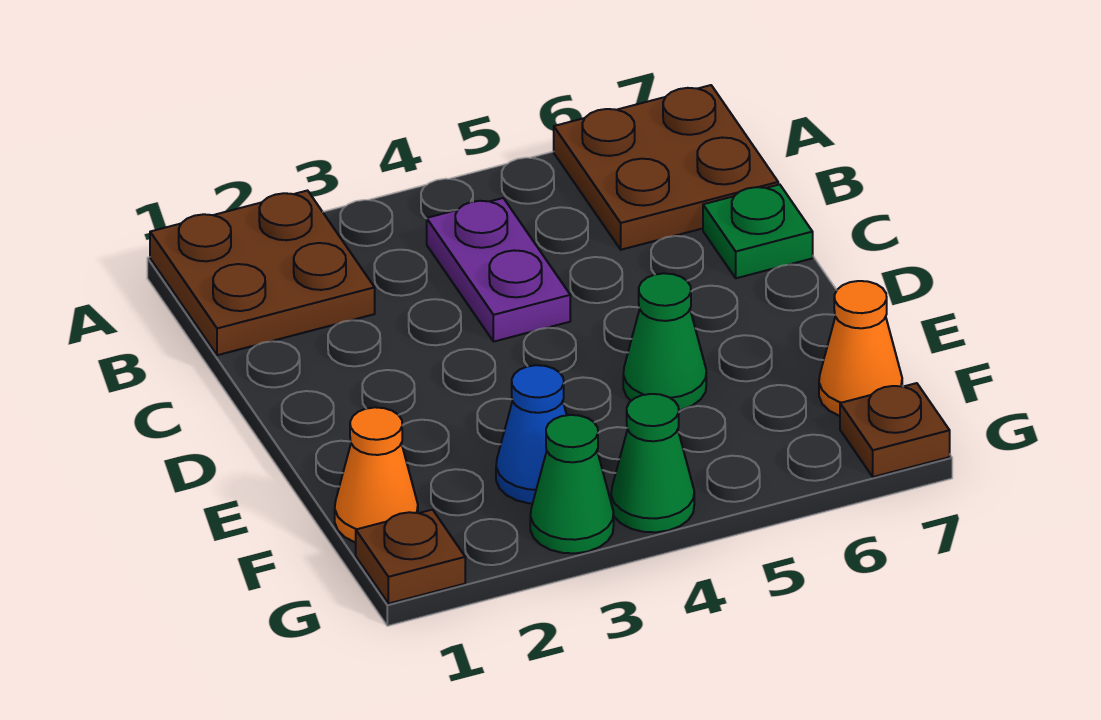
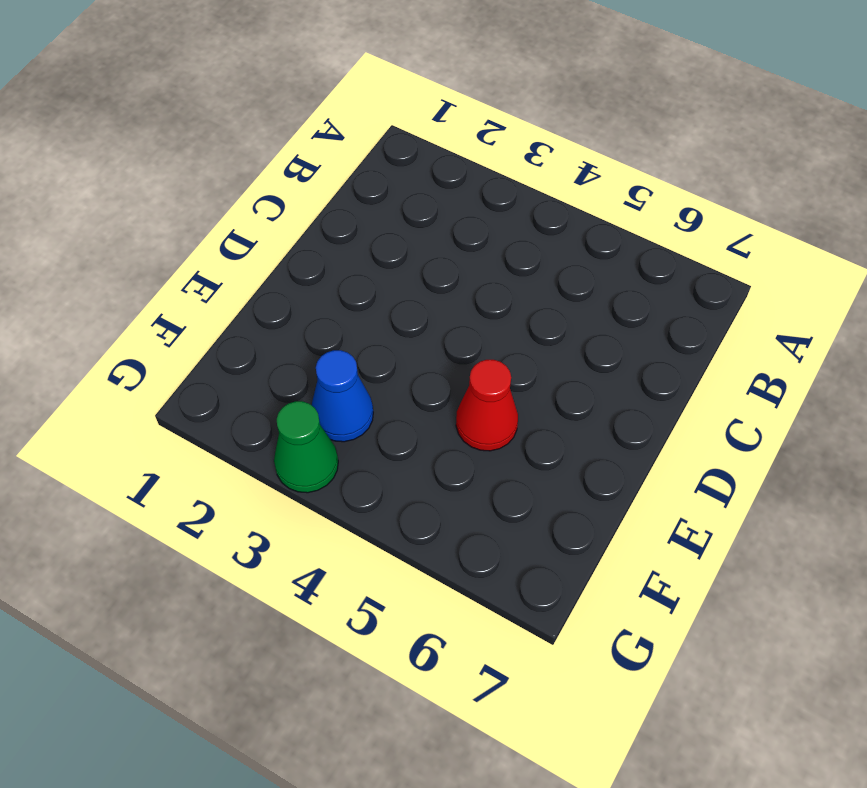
red cone E5 level 1 -> green cone E5 level 1
none -> brown plate A1:B2 level 1
none -> brown plate A6:B7 level 1
none -> purple plate B4:C4 level 1

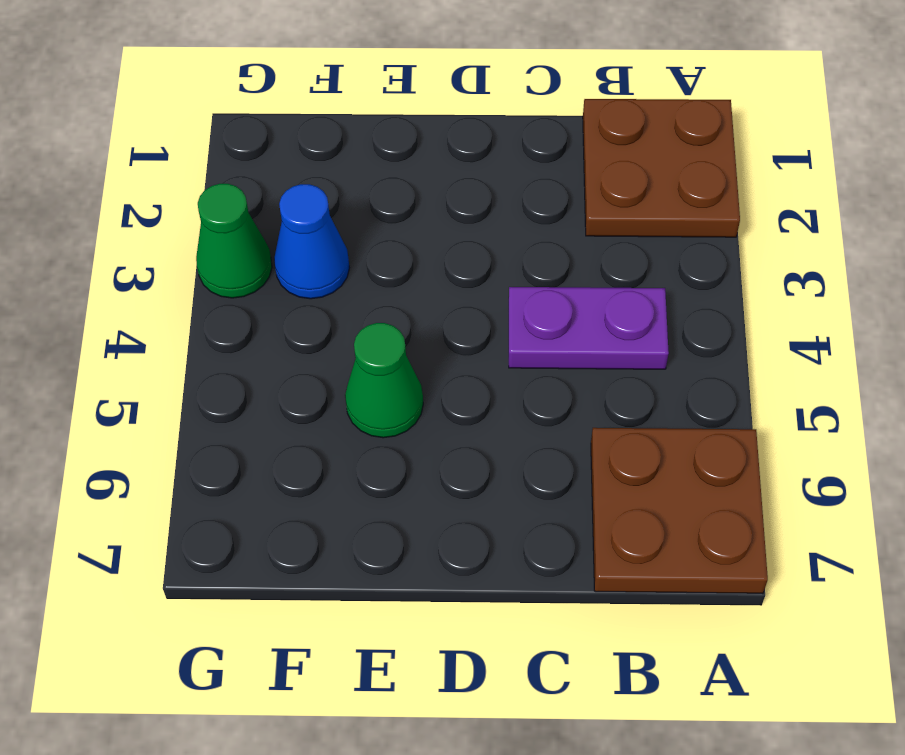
none -> green plate C7 level 1
none -> orange cone F1 level 1
none -> orange cone F7 level 1

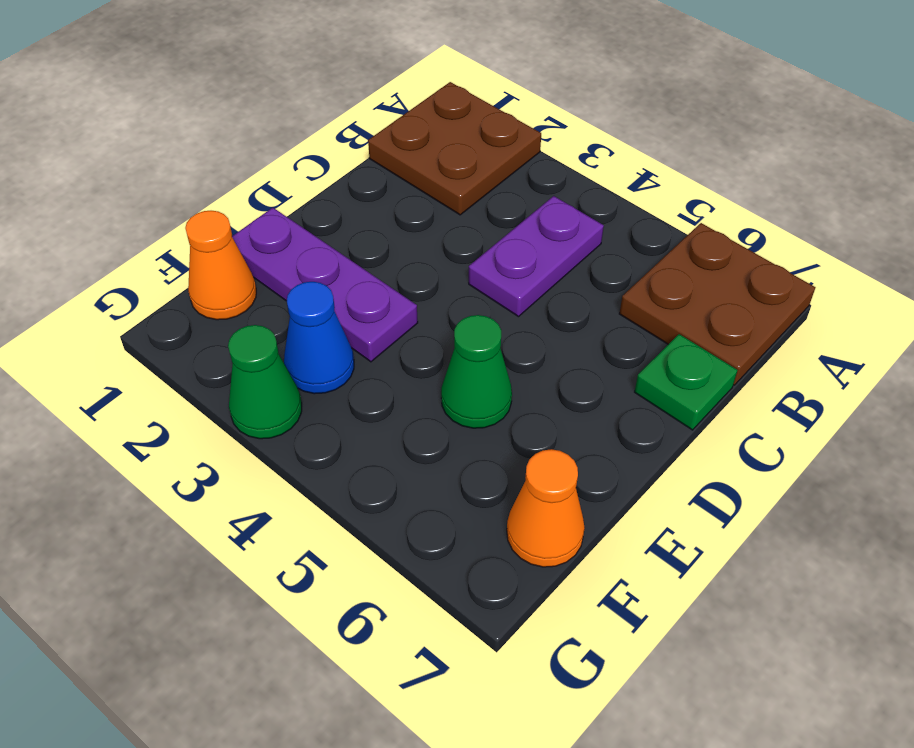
purple plate E1:E3 level 1 -> none
none -> brown plate G1 level 1
none -> green cone G4 level 1
none -> brown plate G7 level 1

